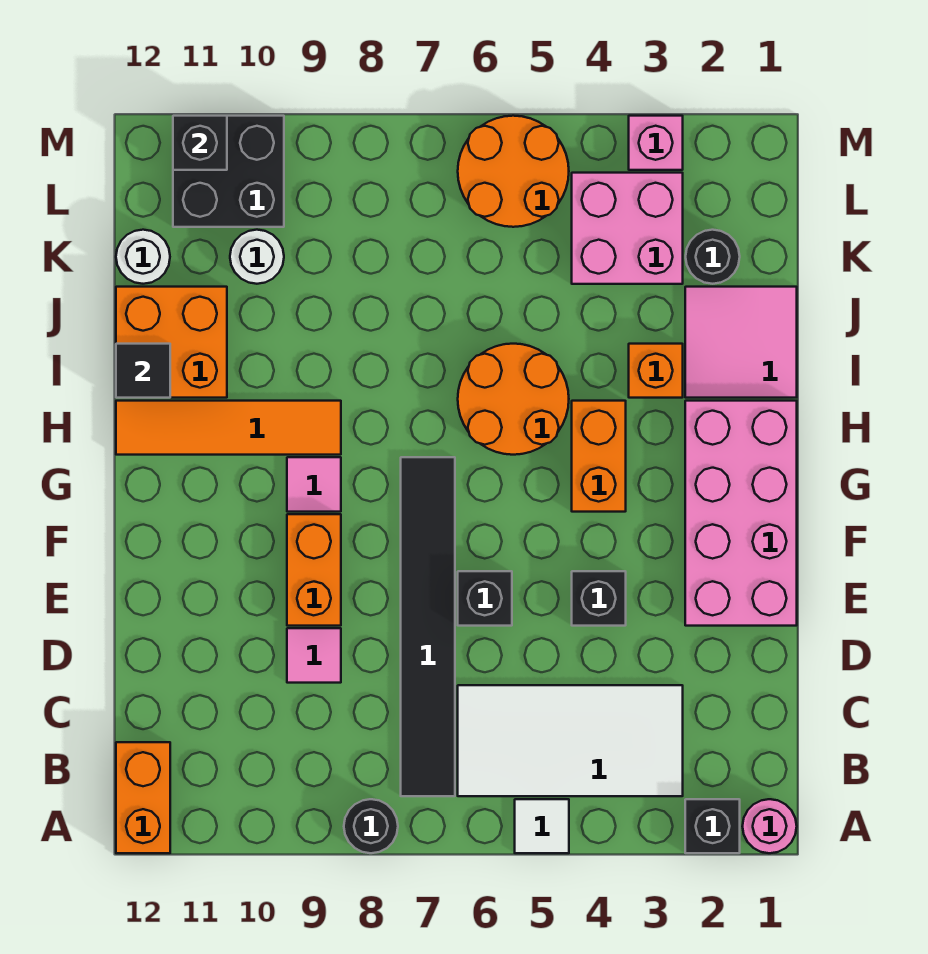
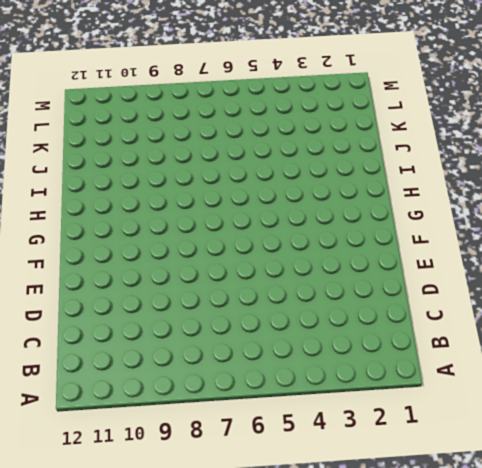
none -> pink round brick A1 level 1
none -> black brick A2 level 1
none -> white tile A5 level 1

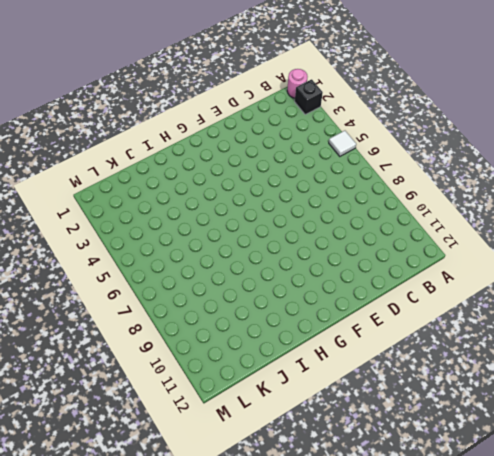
none -> black round brick A8 level 1
none -> orange brick A12:B12 level 1
none -> white tile B3:C6 level 1

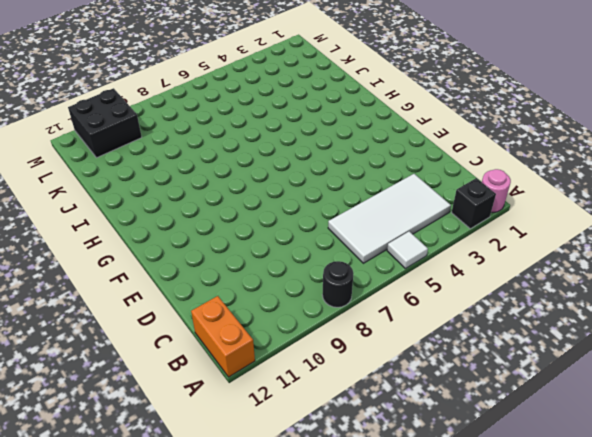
none -> black tile B7:G7 level 1
none -> pink tile D9 level 1
none -> pink brick E1:H2 level 1

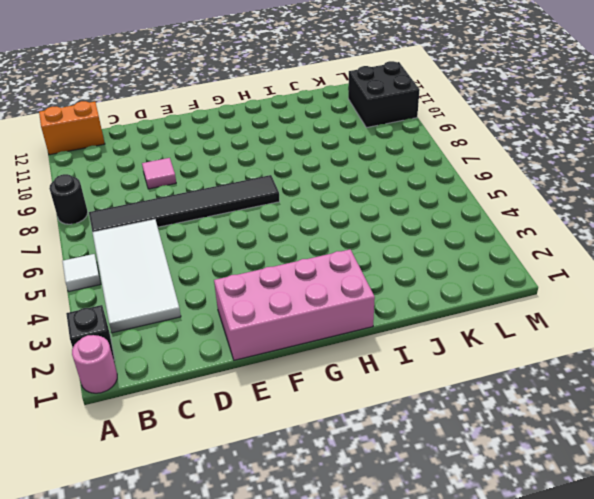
none -> black brick E4 level 1
none -> black brick E6 level 1
none -> orange brick E9:F9 level 1

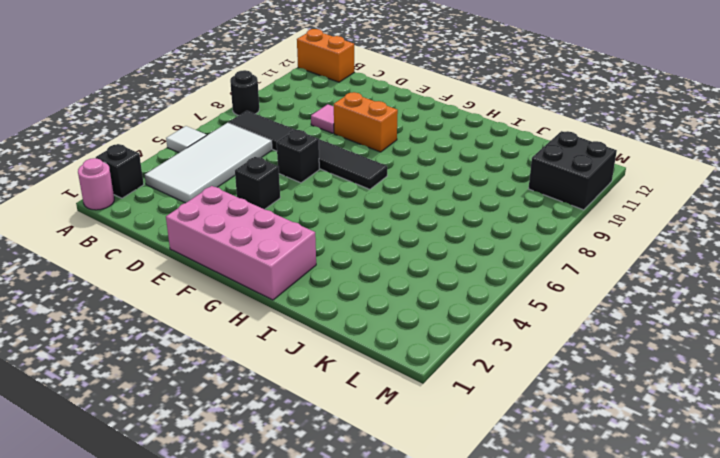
none -> orange brick G4:H4 level 1
none -> pink tile G9 level 1
none -> orange round brick H5:I6 level 1

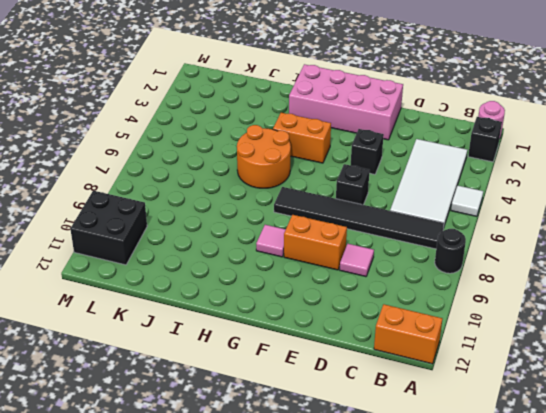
none -> orange tile H9:H12 level 1
none -> pink tile I1:J2 level 1
none -> orange brick I3 level 1

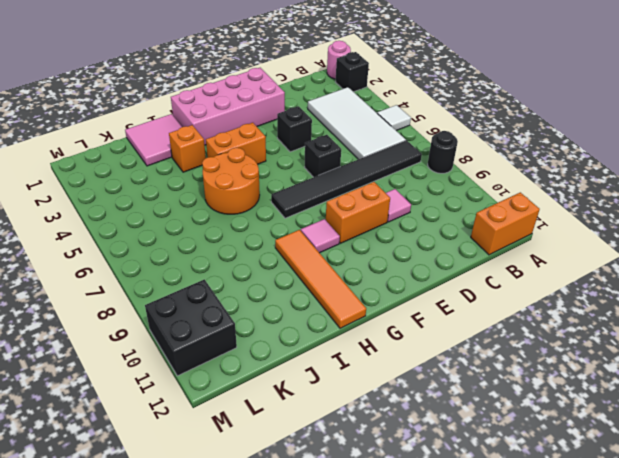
none -> orange brick I11:J12 level 1
none -> black round brick K2 level 1
none -> pink brick K3:L4 level 1

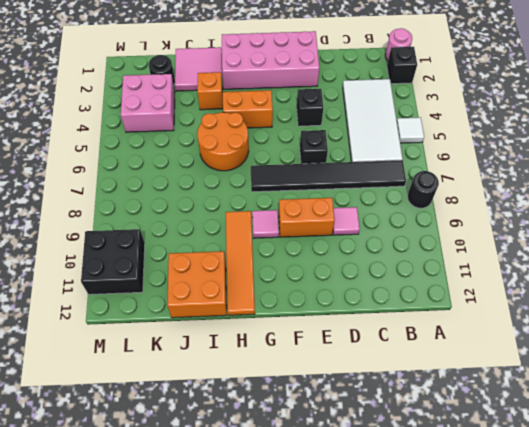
none -> orange brick A12:B12 level 1
none -> white round brick K10 level 1
none -> white round brick K12 level 1

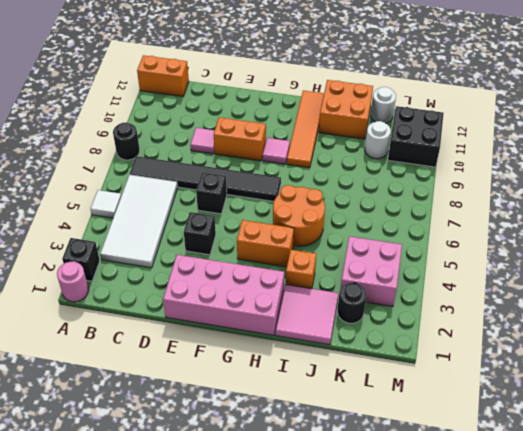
none -> orange round brick L5:M6 level 1
none -> pink brick M3 level 1
none -> black tile I12 level 2

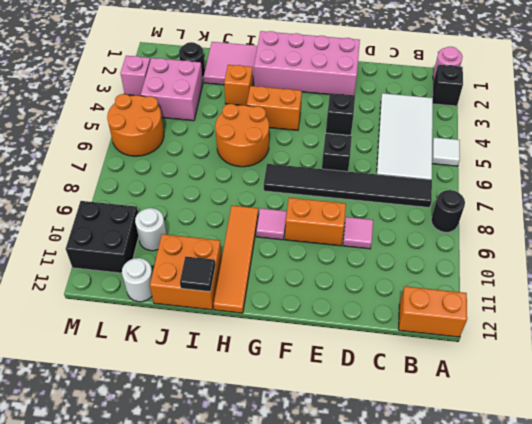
none -> black brick M11 level 2

